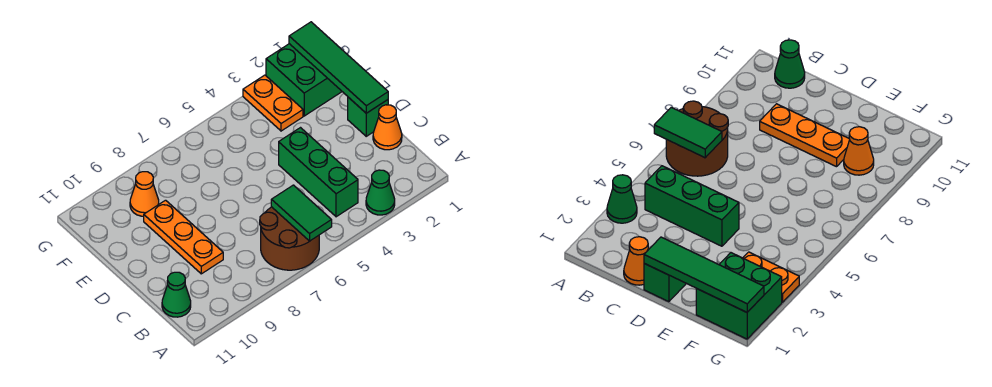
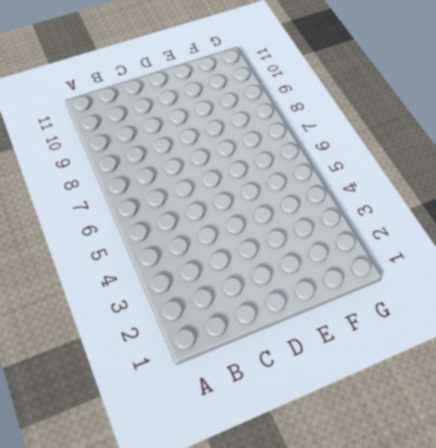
none -> green cone A3 level 1
none -> brown round brick A6:B7 level 1
none -> green brick B4:D4 level 1

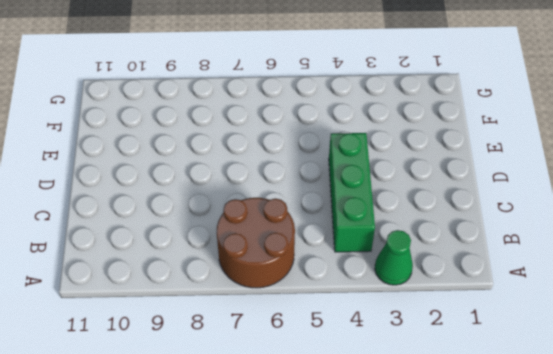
none -> green cone B11 level 1
none -> orange cone C1 level 1
none -> orange plate C9:E9 level 1

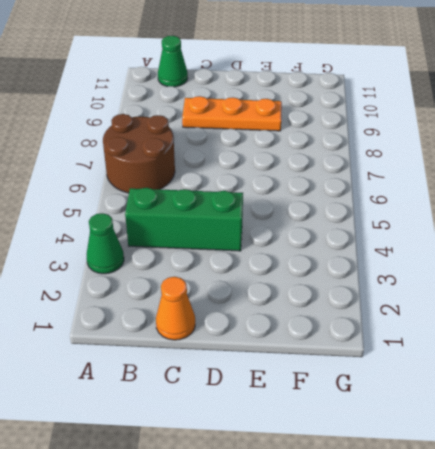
none -> green brick D1 level 1
none -> green brick F1:G2 level 1
none -> orange plate F3:G3 level 1

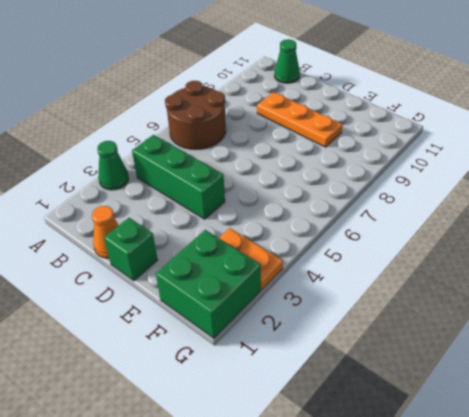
none -> orange cone F9 level 1
none -> green tile A6:B6 level 2
none -> green tile D1:G1 level 2

